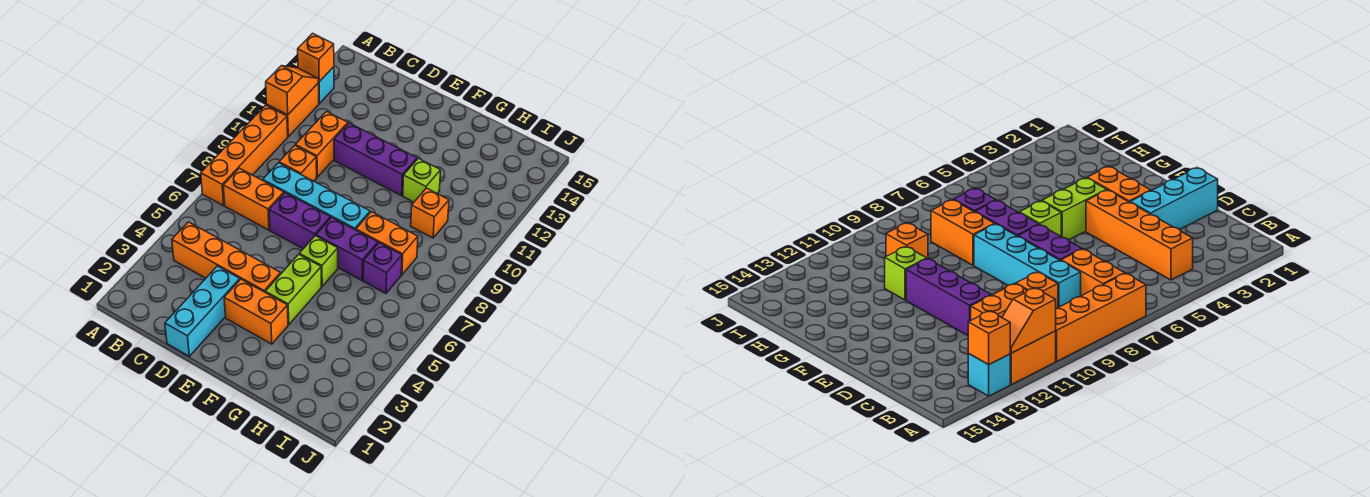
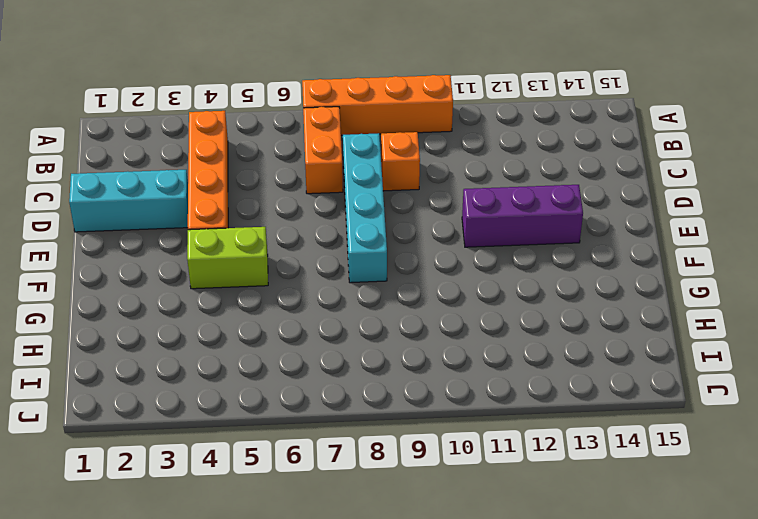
purple brick E11:E13 level 1 -> purple brick D11:F11 level 1
none -> orange brick A11:A12 level 1
none -> cyan brick A13 level 1
none -> orange brick C10:C11 level 1

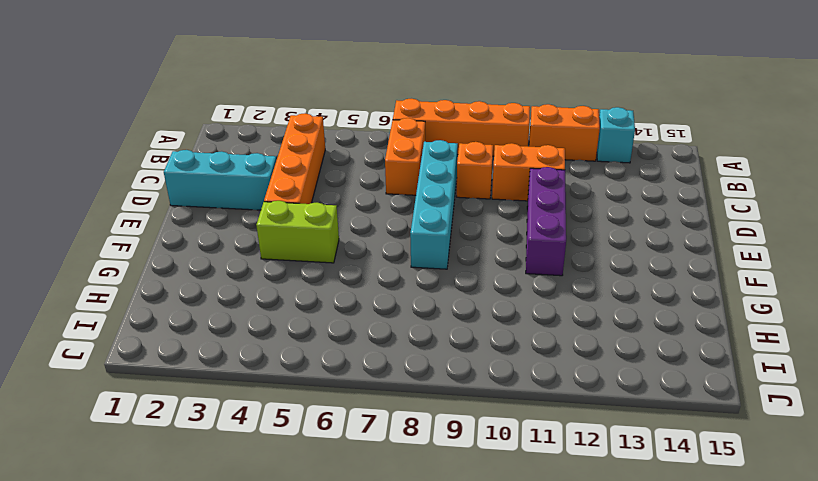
none -> purple brick D7:E7 level 1
none -> orange brick E3:F3 level 1
none -> lime brick F6 level 1

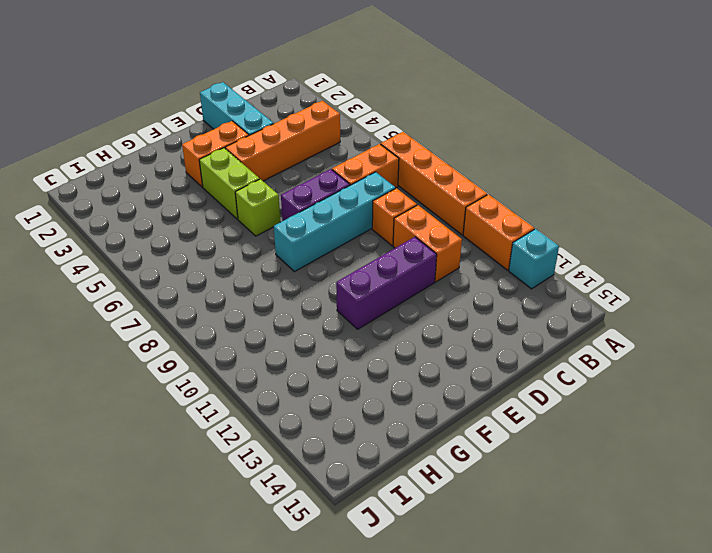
none -> purple brick F7:G7 level 1
none -> orange brick G8:H8 level 1
none -> lime brick G11 level 1

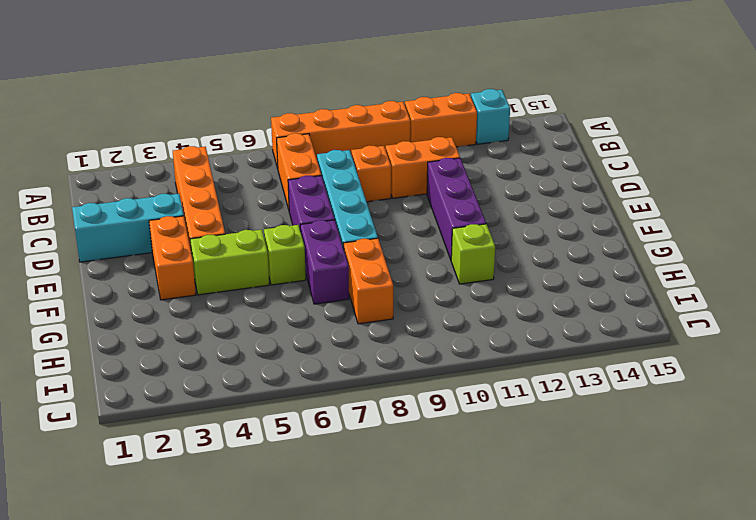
none -> purple brick H7 level 1
none -> orange brick H10 level 1
none -> orange slope A11:A12 level 2 top 11

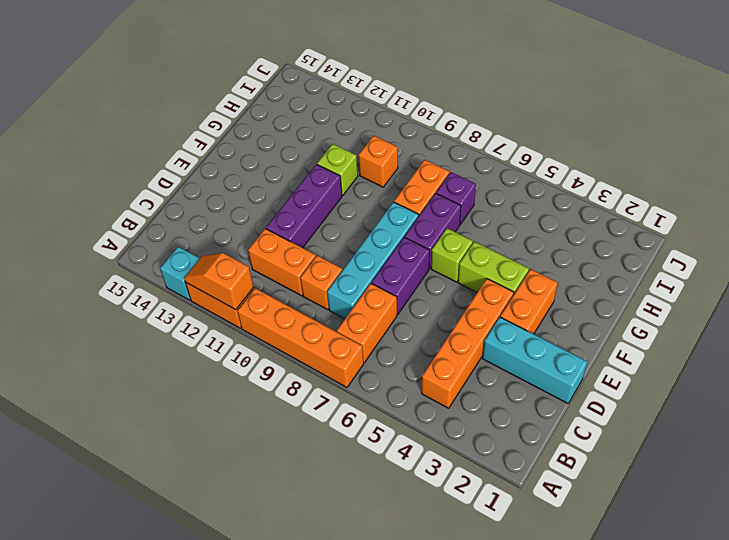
none -> orange brick A13 level 2

